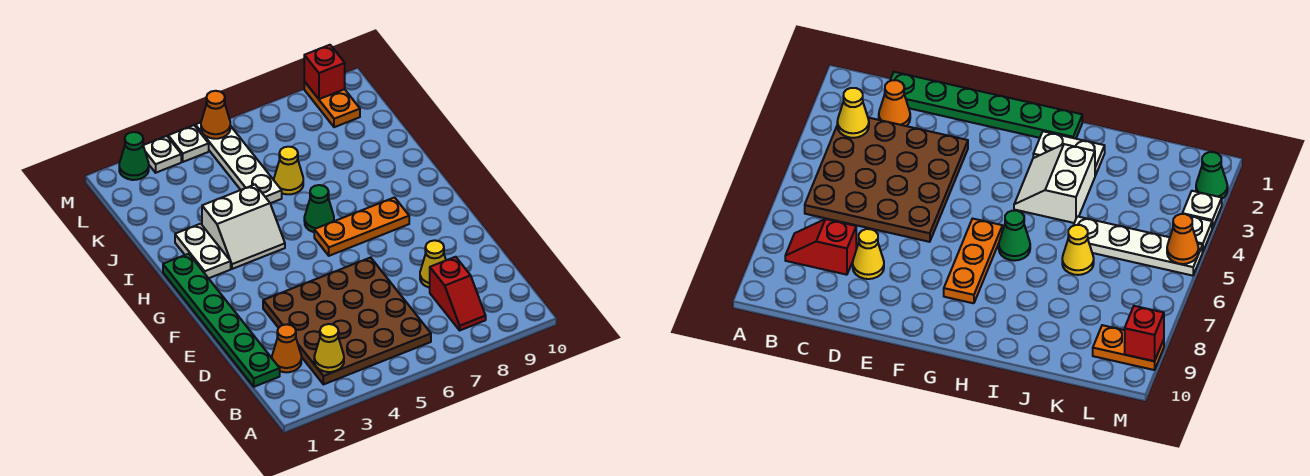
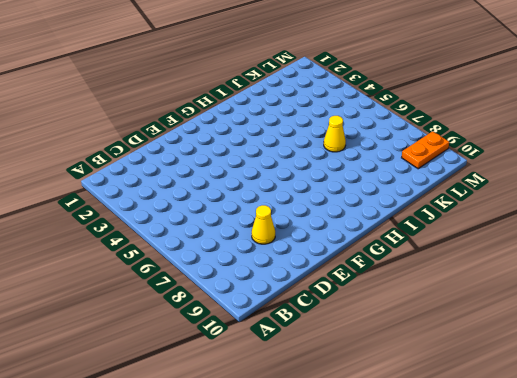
none -> brown plate B3:E6 level 1
none -> red slope B8:C8 level 1 top C
none -> green plate C1:H1 level 1

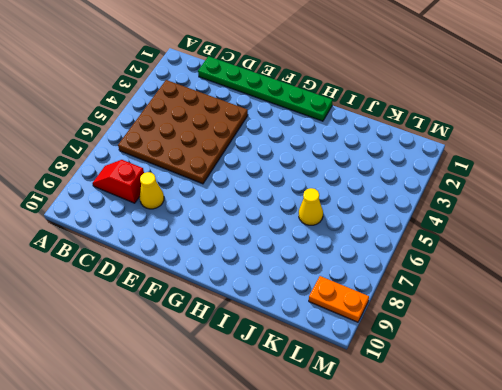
none -> orange cone C2 level 1
none -> orange plate G6:G8 level 1
none -> white plate H2:I2 level 1

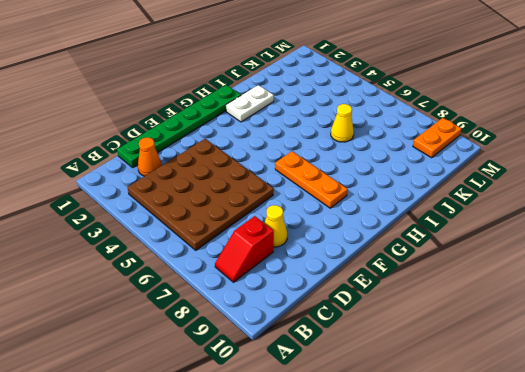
none -> white slope H3:I4 level 1 top I
none -> green cone H6 level 1
none -> white plate J5:M5 level 1

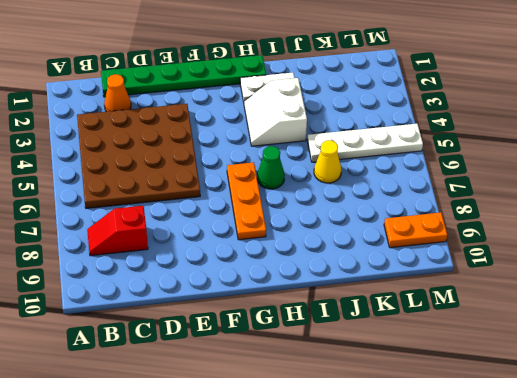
none -> yellow cone D8 level 1
none -> green cone M2 level 1
none -> white plate M3 level 1

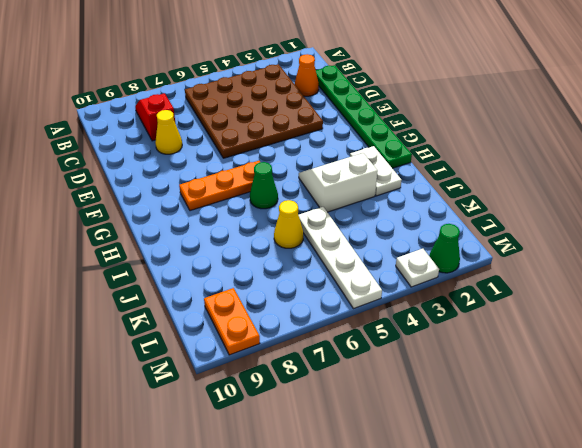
none -> white plate M4 level 1
none -> yellow cone B3 level 2
none -> orange cone M5 level 2

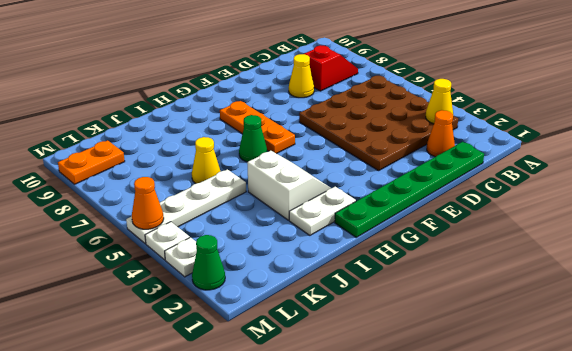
none -> red brick M9 level 2

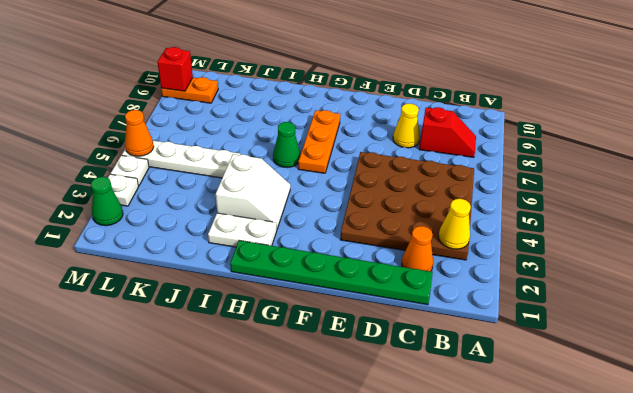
none -> yellow cone J6 level 1

